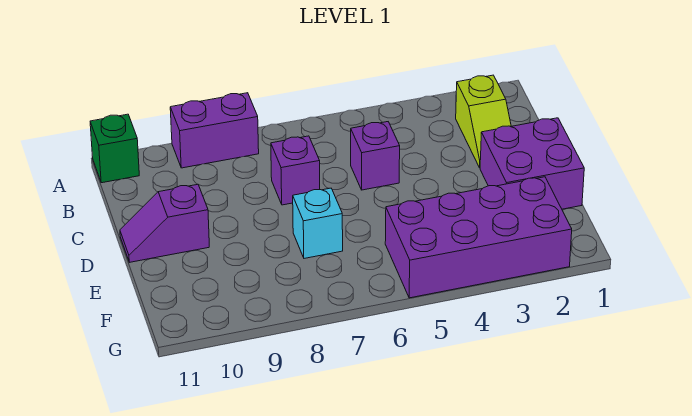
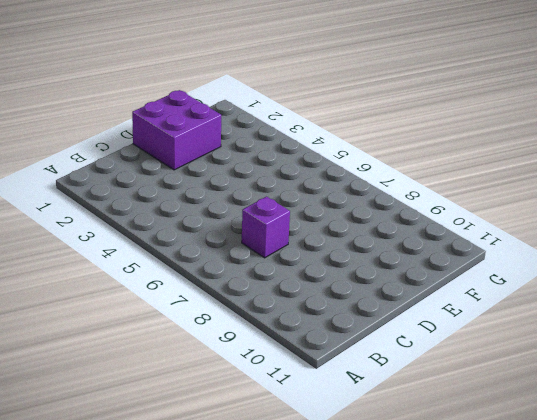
none -> purple brick A8:A9 level 1
none -> green brick A11 level 1

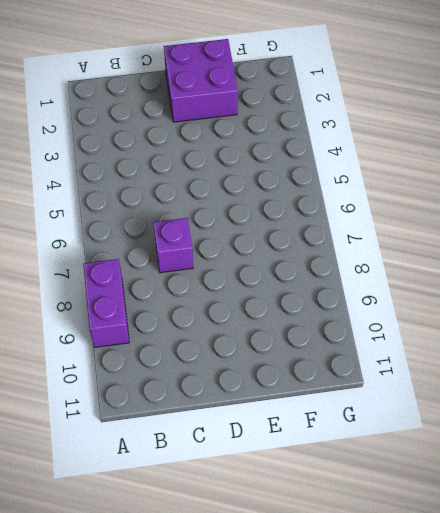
none -> green brick A11 level 1
none -> lime slope B2:C2 level 1 top B

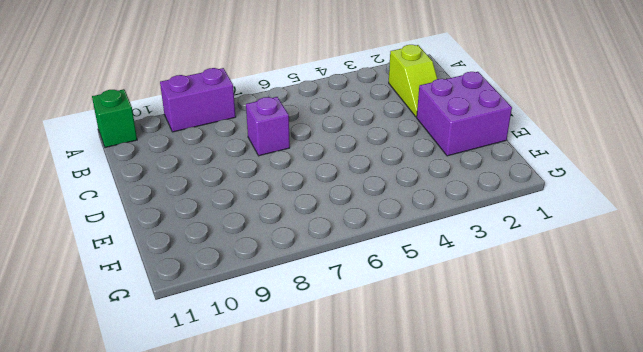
none -> purple brick C5 level 1
none -> purple slope D10:D11 level 1 top 10

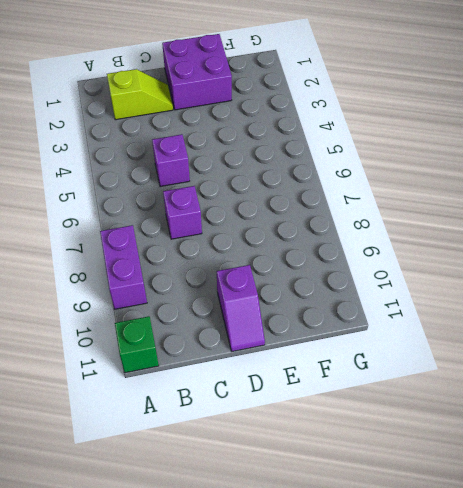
none -> cyan brick E7 level 1
none -> purple brick F2:G5 level 1

